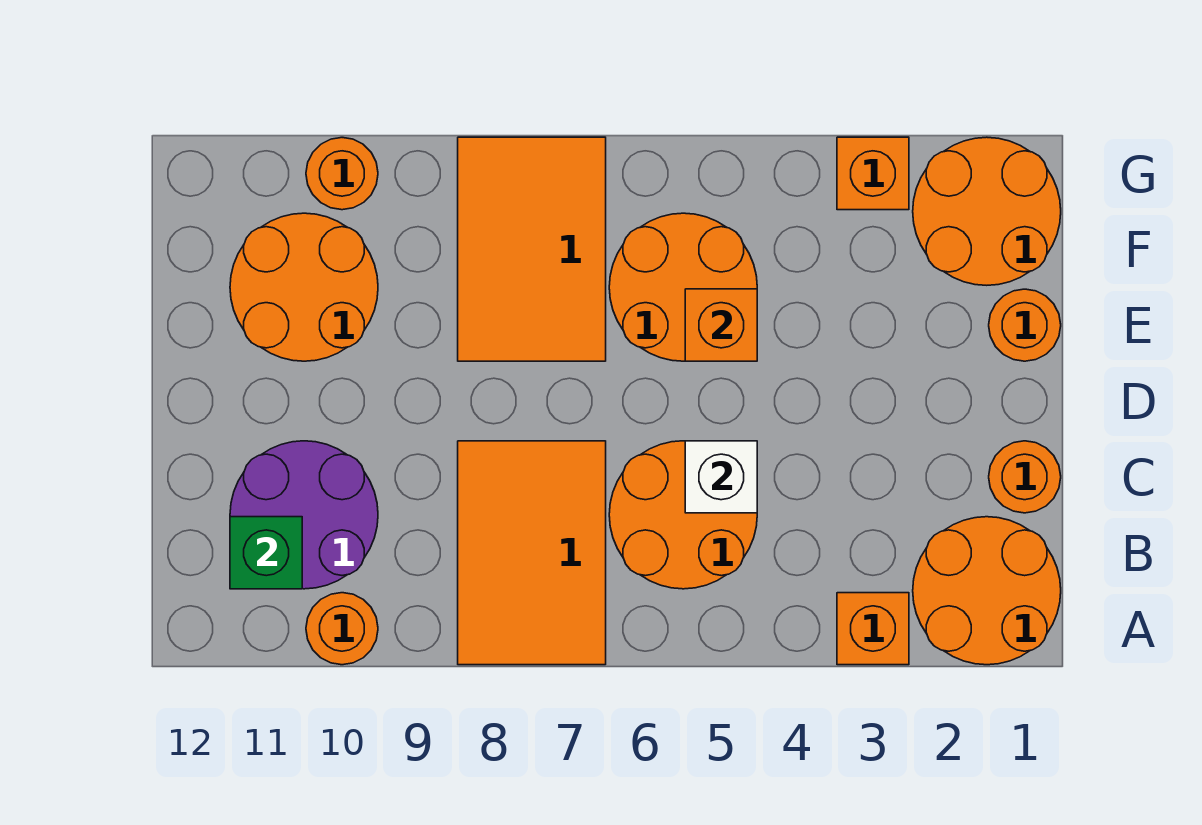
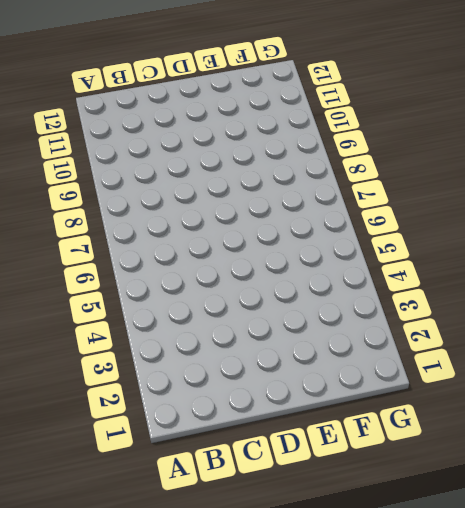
none -> orange round brick A1:B2 level 1
none -> orange brick A3 level 1
none -> orange tile A7:C8 level 1

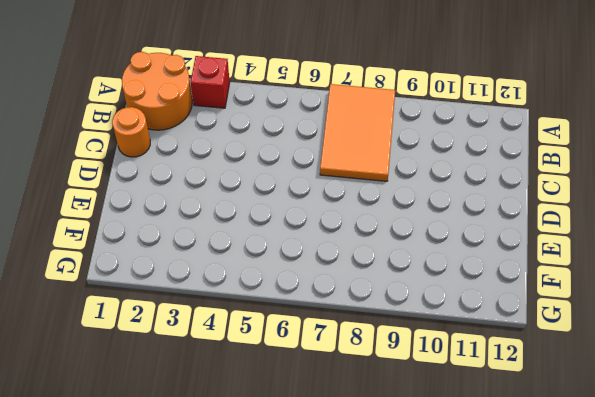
red brick A3 level 1 -> orange brick A3 level 1
none -> orange round brick A10 level 1
none -> orange round brick B5:C6 level 1
none -> purple round brick B10:C11 level 1

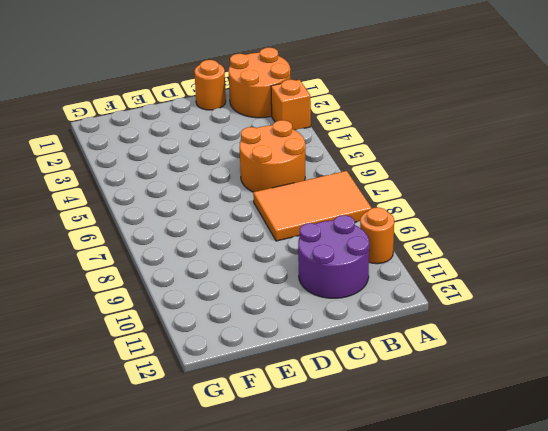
none -> orange round brick E1 level 1
none -> orange round brick E5:F6 level 1
none -> orange tile E7:G8 level 1

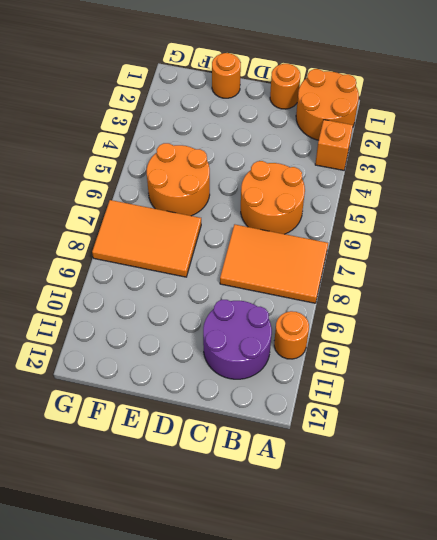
none -> orange round brick E10:F11 level 1
none -> orange round brick F1:G2 level 1
none -> orange brick G3 level 1

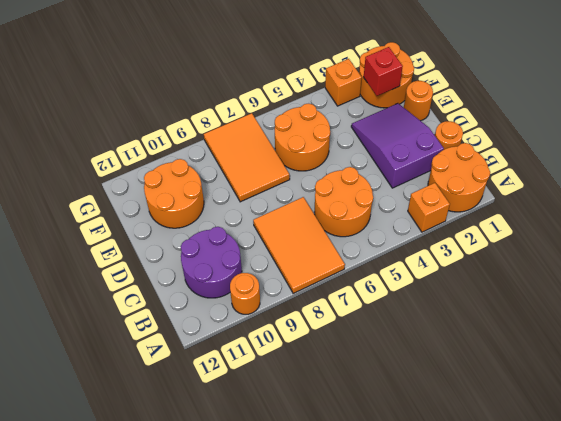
purple slope C2:E3 level 1 top C -> none
red brick F2 level 2 -> none
none -> orange round brick G10 level 1
none -> green brick B11 level 2
none -> white brick C5 level 2

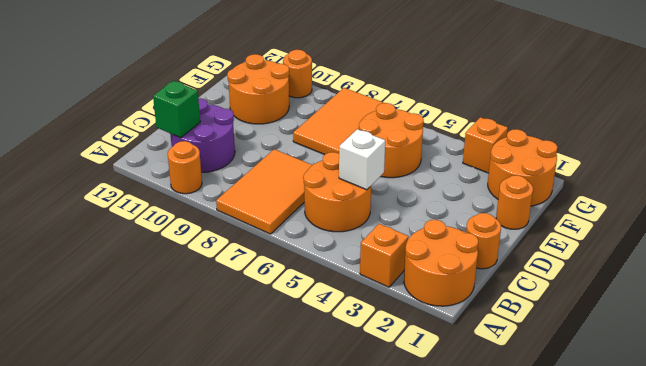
none -> orange brick E5 level 2

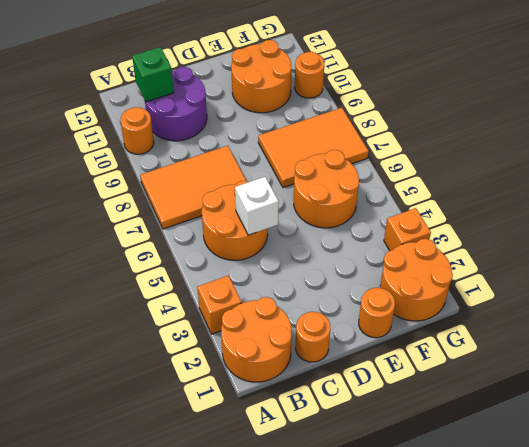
none -> orange brick E5 level 2

